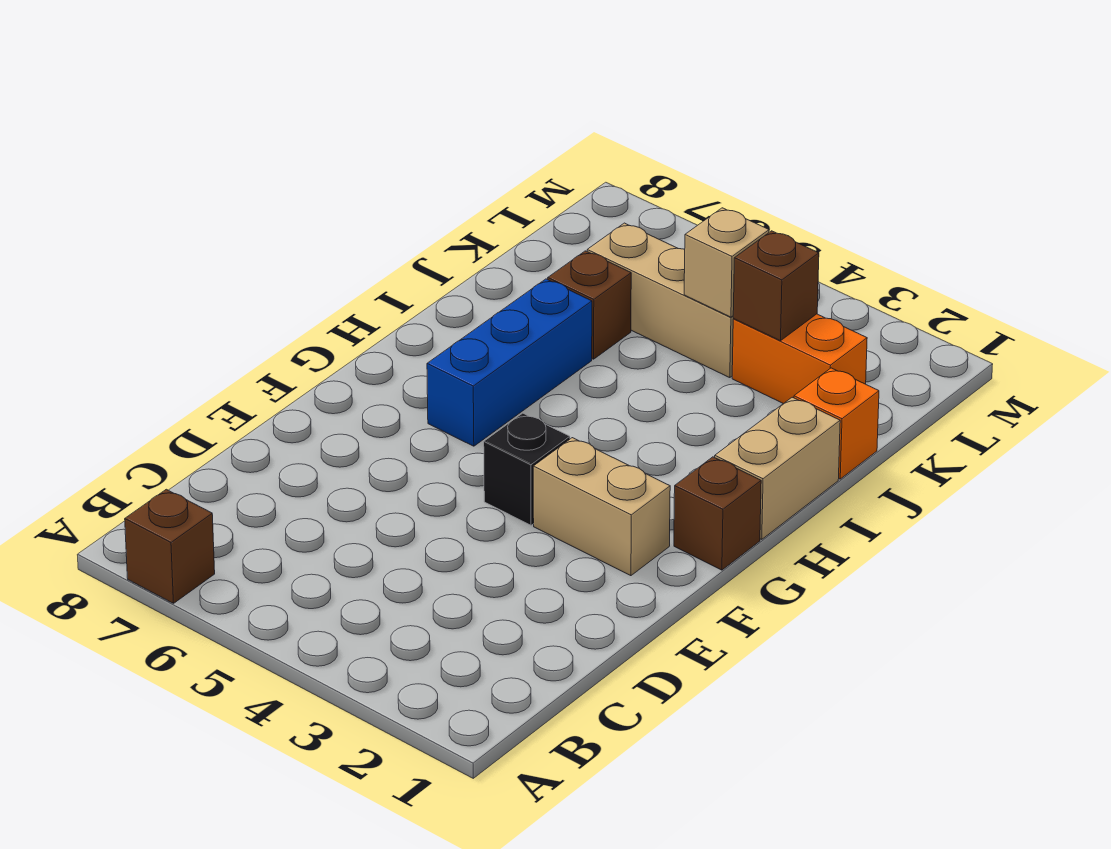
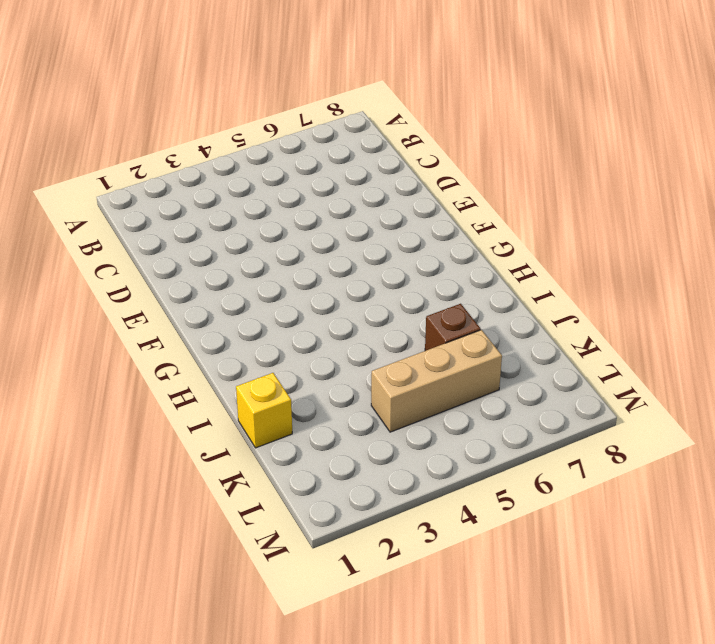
yellow brick J1 level 1 -> orange brick J1 level 1
none -> brown brick A7 level 1
none -> tan brick F2:F3 level 1
none -> black brick F4 level 1

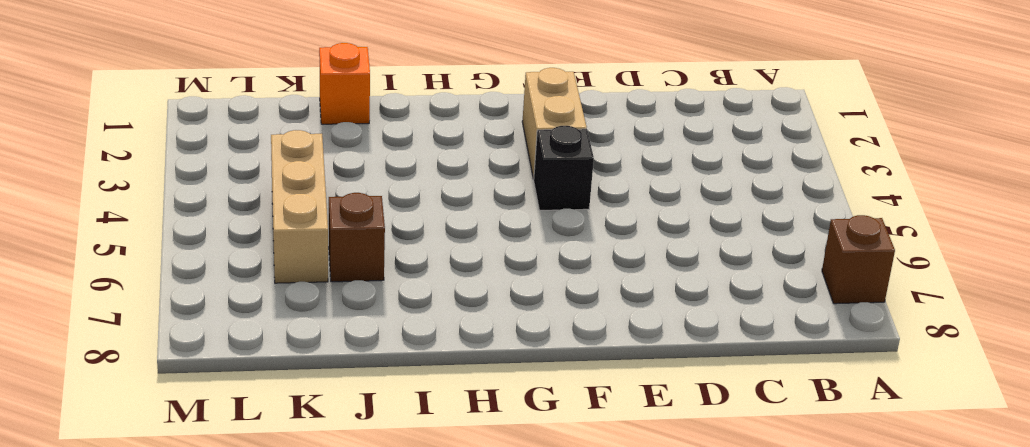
none -> brown brick G1 level 1
none -> blue brick G6:I6 level 1
none -> tan brick H1:I1 level 1

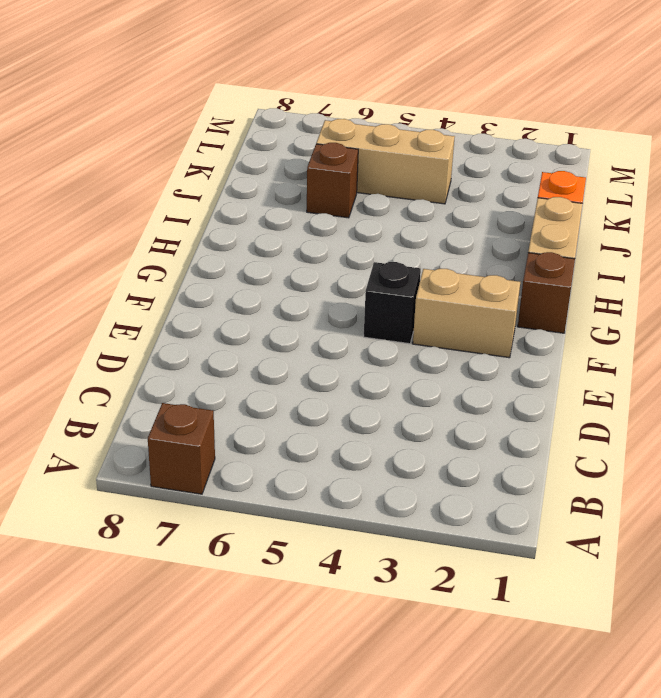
none -> blue brick G6:I6 level 1
none -> orange brick K2:K3 level 1
none -> brown brick K3 level 2

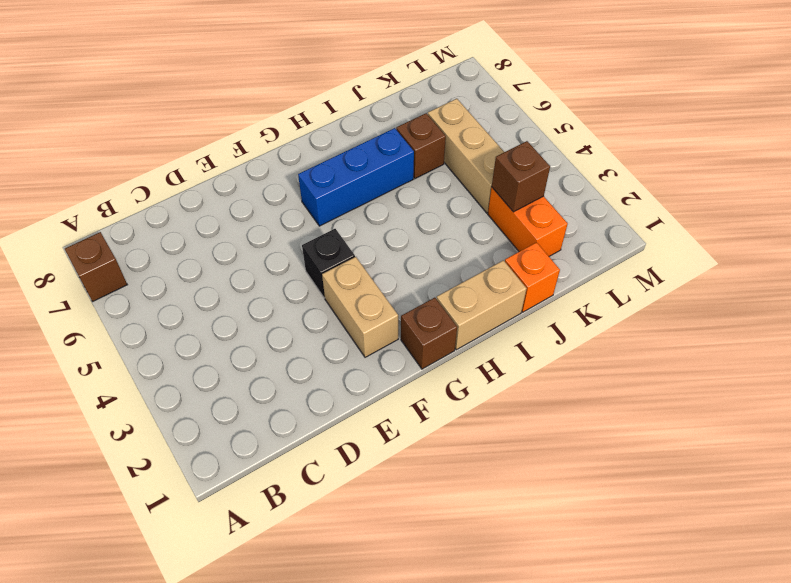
none -> tan brick K4 level 2

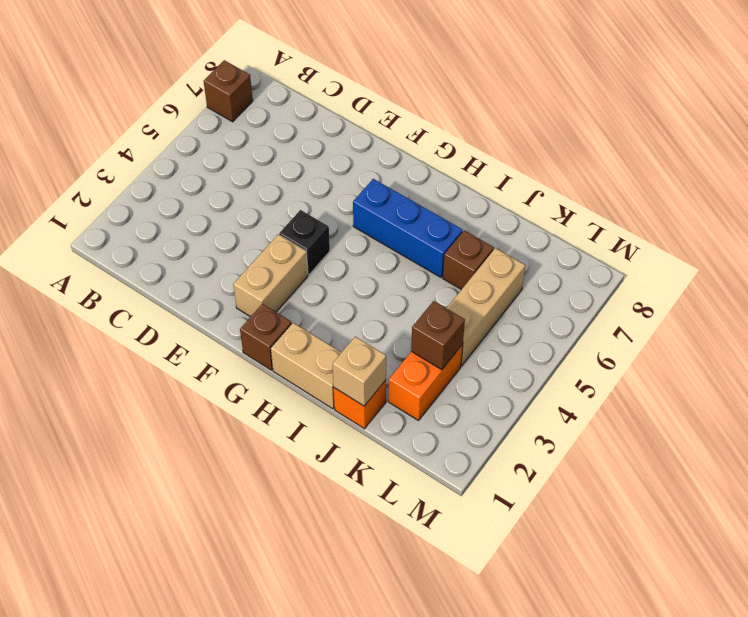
tan brick J1 level 2 -> tan brick K4 level 2

